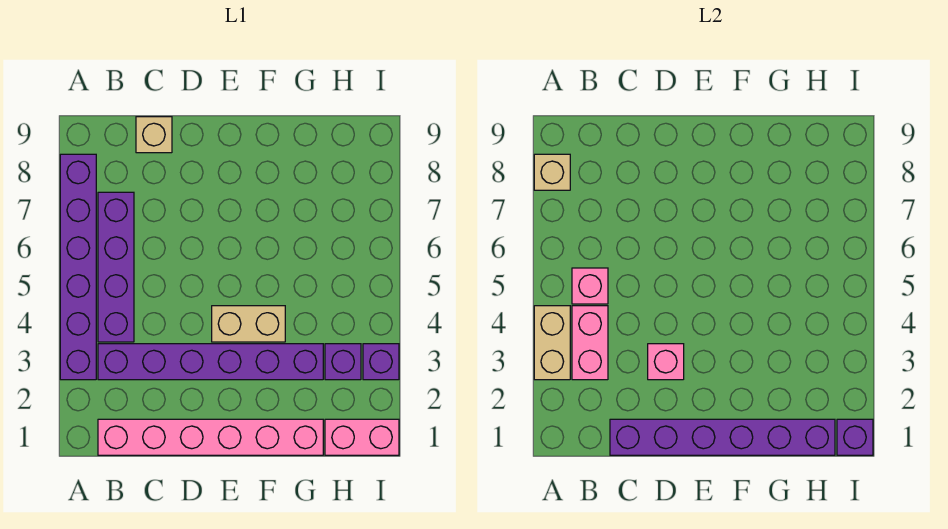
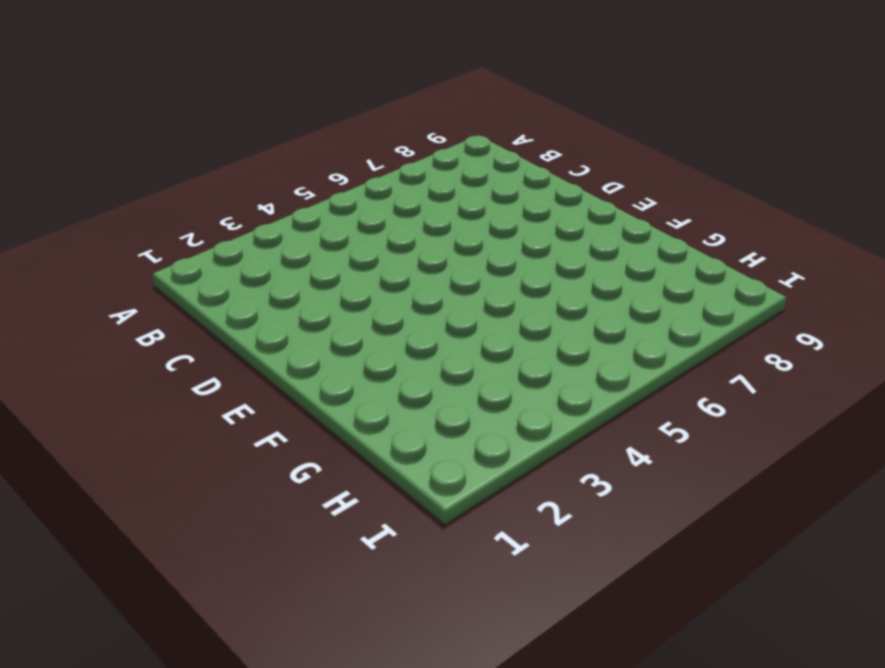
none -> purple brick A3:A8 level 1
none -> pink brick B1:G1 level 1
none -> purple brick B3:G3 level 1

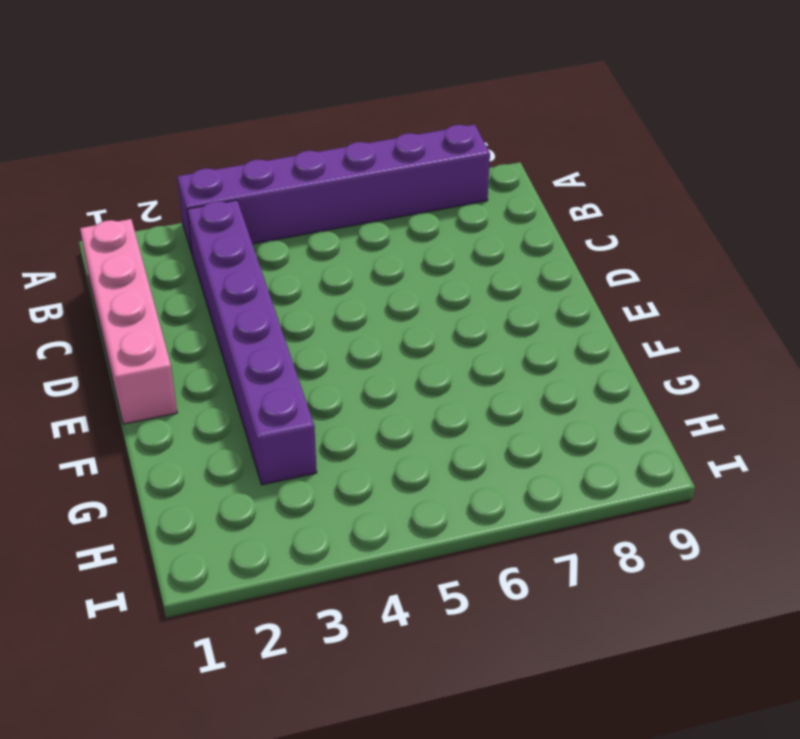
pink brick B1:E1 level 1 -> pink brick B1:G1 level 1
none -> purple brick B4:B7 level 1
none -> tan brick C9 level 1
none -> tan brick E4:F4 level 1

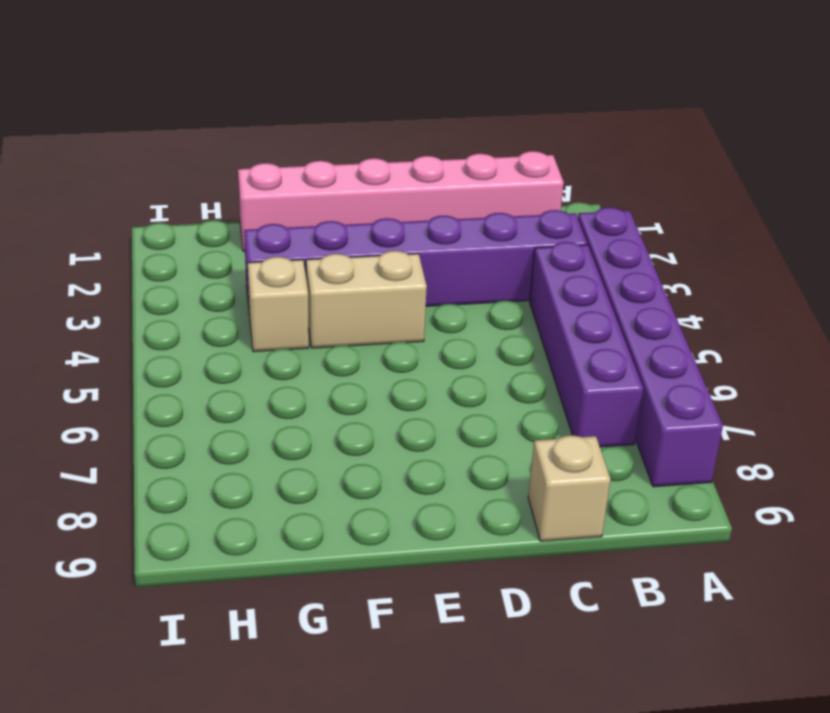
tan brick G4 level 1 -> tan brick A8 level 2
none -> pink brick H1:I1 level 1
none -> purple brick H3 level 1
none -> purple brick I3 level 1

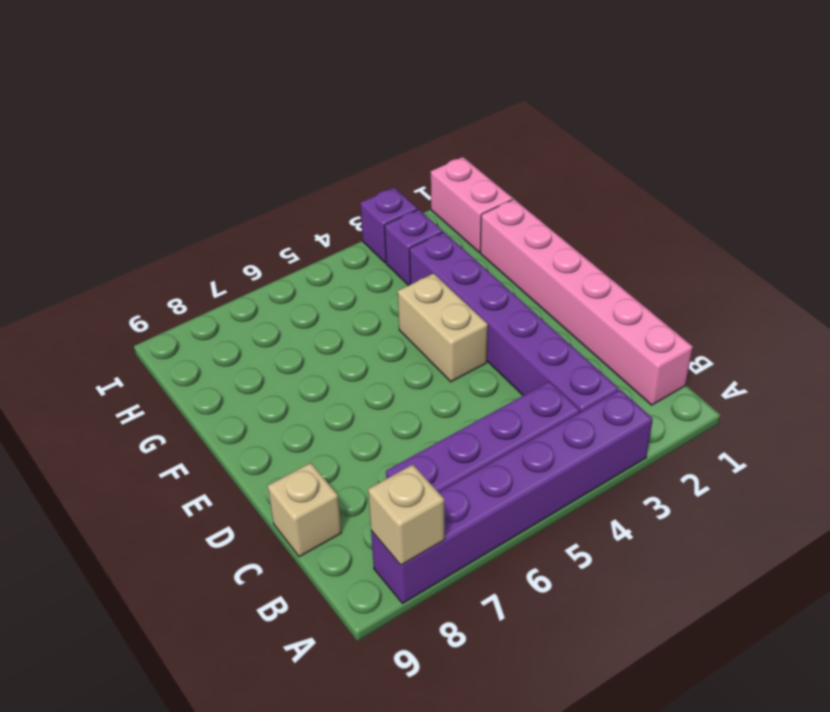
none -> tan brick A3:A4 level 2
none -> pink brick B3:B4 level 2
none -> pink brick B5 level 2

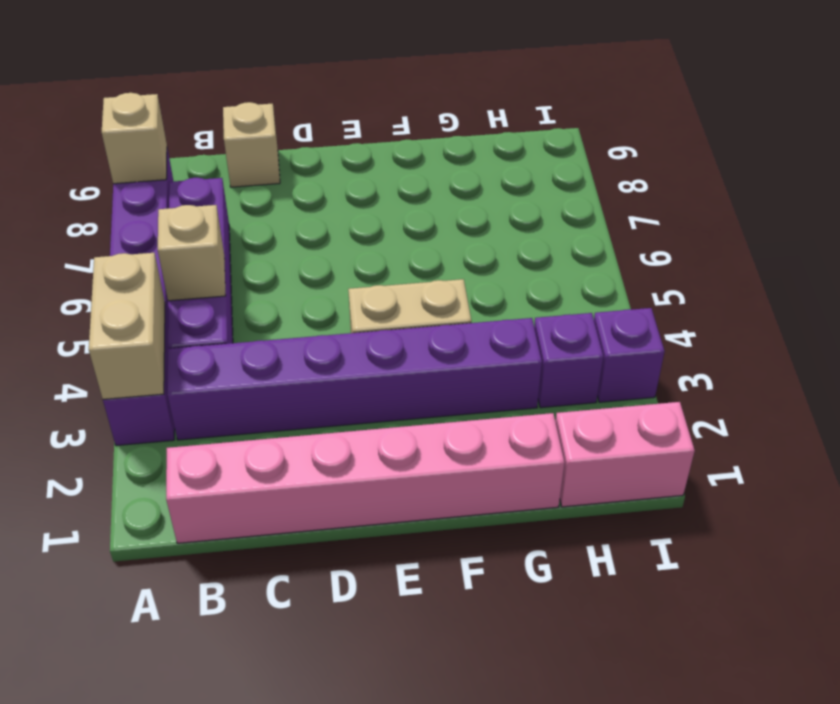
tan brick B5 level 2 -> pink brick B5 level 2
none -> pink brick B3:B4 level 2
none -> purple brick C1:H1 level 2
none -> pink brick D3 level 2

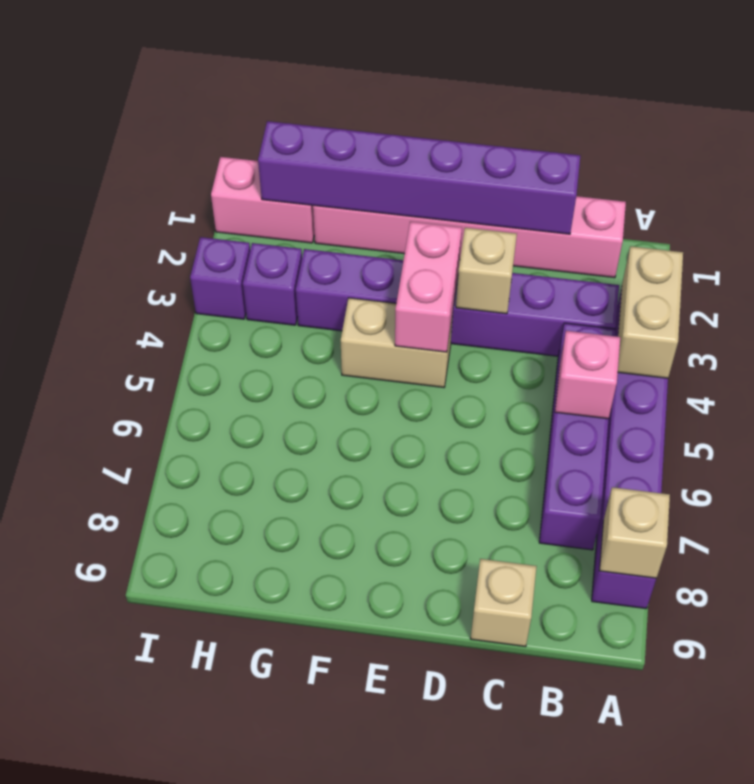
tan brick D3 level 2 -> pink brick D3 level 2
pink brick E3:E4 level 2 -> pink brick B3:B4 level 2
none -> purple brick I1 level 2

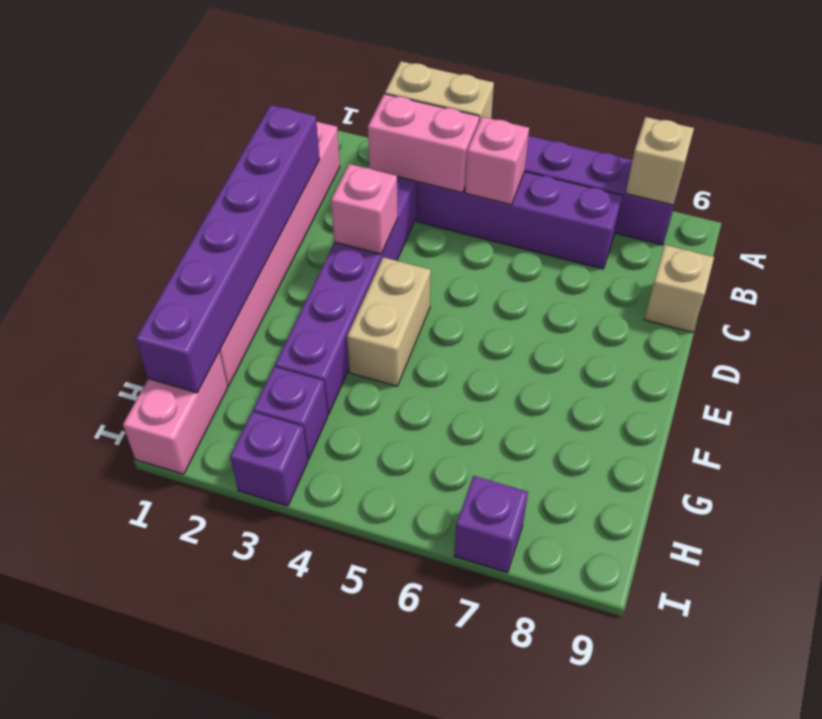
purple brick I7 level 1 -> purple brick I1 level 2

